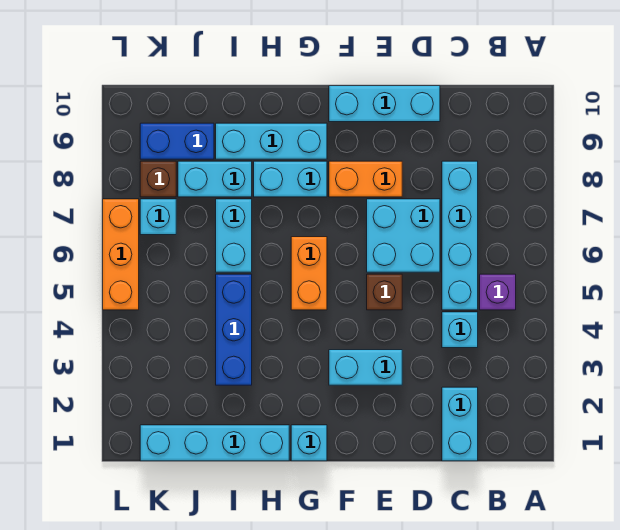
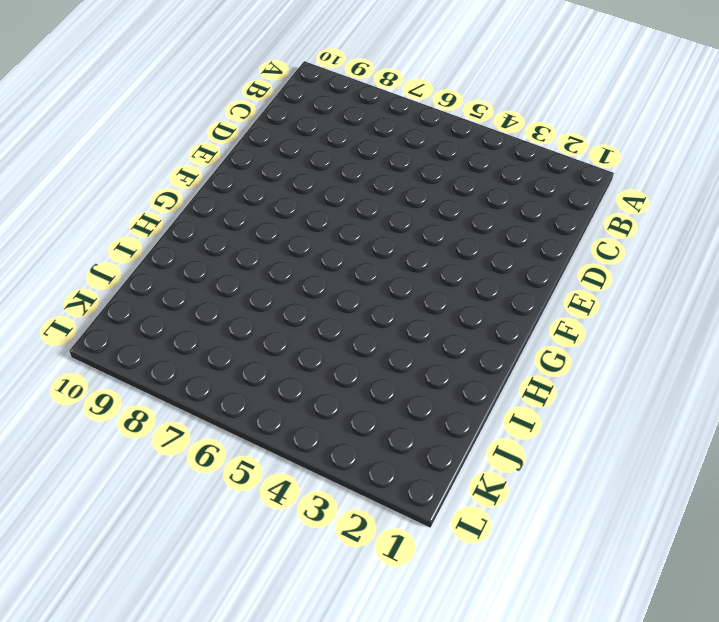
none -> purple brick B5 level 1
none -> cyan brick C1:C2 level 1
none -> cyan brick C4 level 1

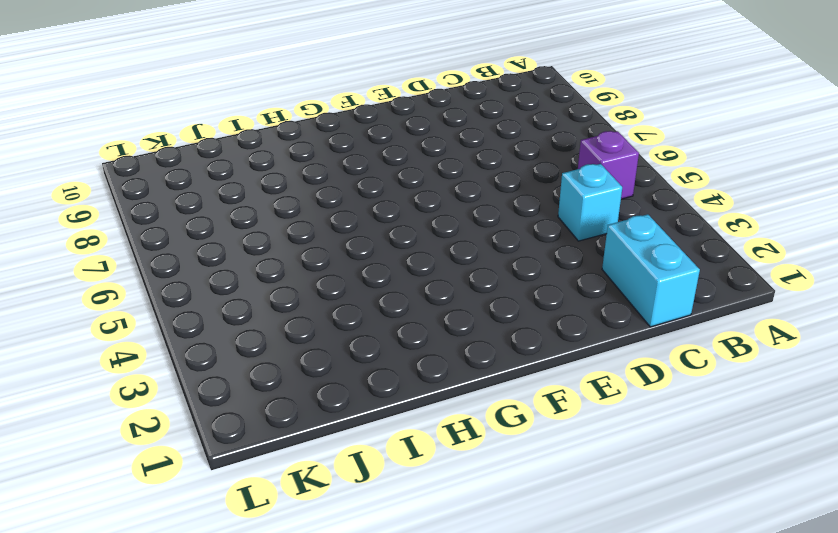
none -> cyan brick C5:C8 level 1
none -> cyan brick D6:E7 level 1
none -> cyan brick D10:F10 level 1

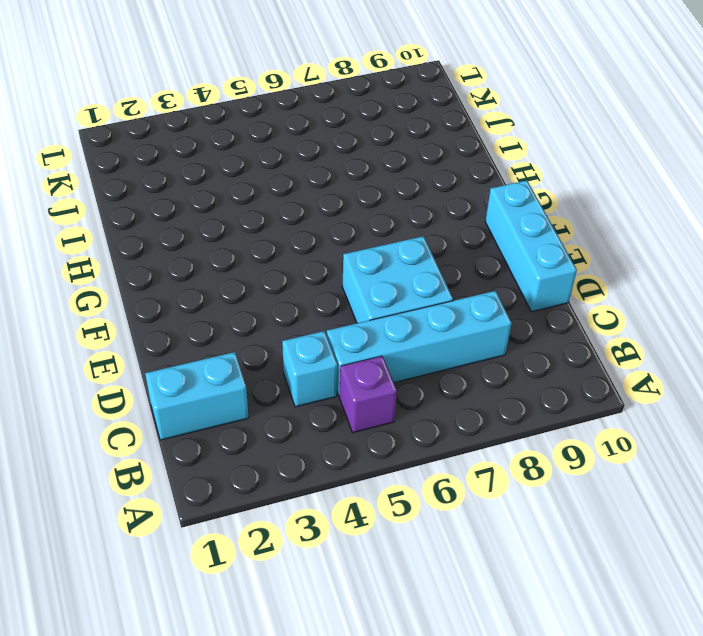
none -> cyan brick E3:F3 level 1
none -> brown brick E5 level 1
none -> orange brick E8:F8 level 1

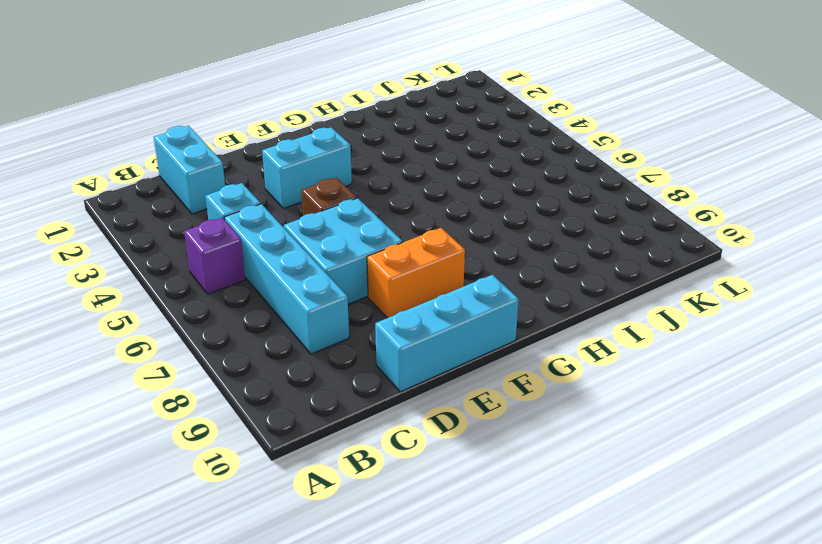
none -> cyan brick G1 level 1
none -> orange brick G5:G6 level 1
none -> cyan brick G8:H8 level 1

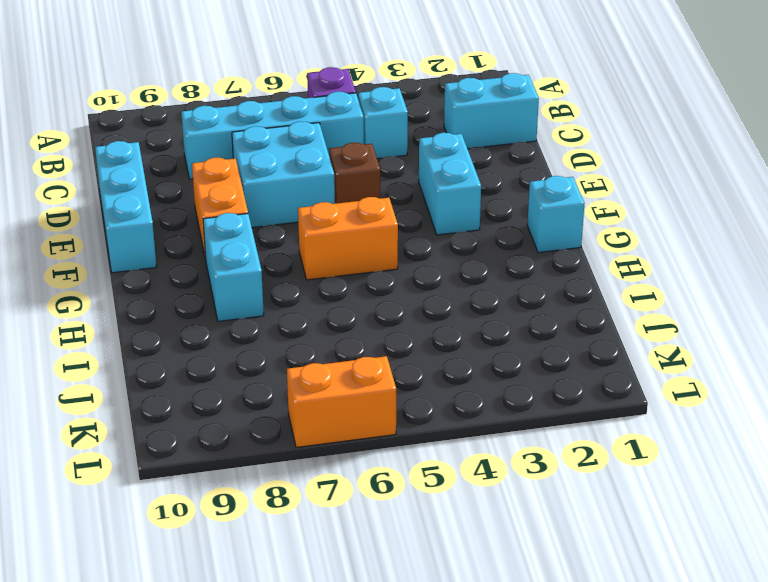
orange brick L6:L7 level 1 -> orange brick L5:L7 level 1
none -> cyan brick G9:I9 level 1
none -> cyan brick H1:K1 level 1
none -> blue brick I3:I5 level 1

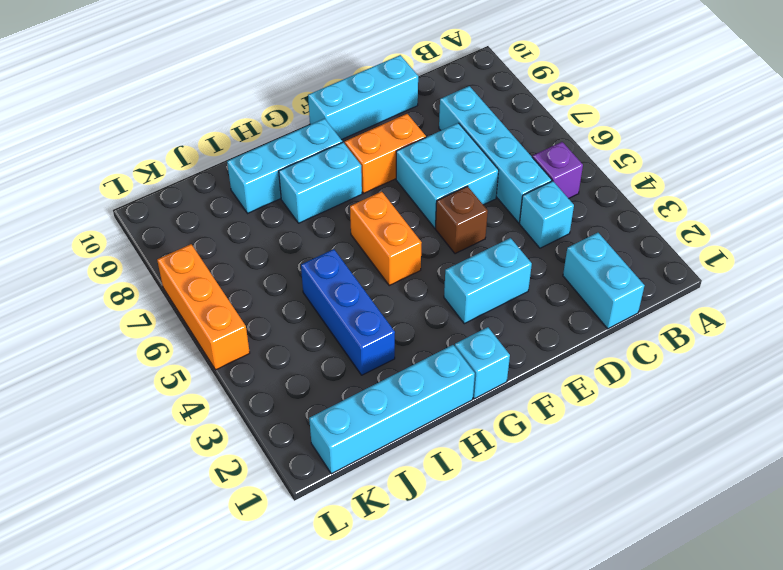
none -> cyan brick I6:I7 level 1
none -> cyan brick I8:J8 level 1
none -> blue brick J9:K9 level 1

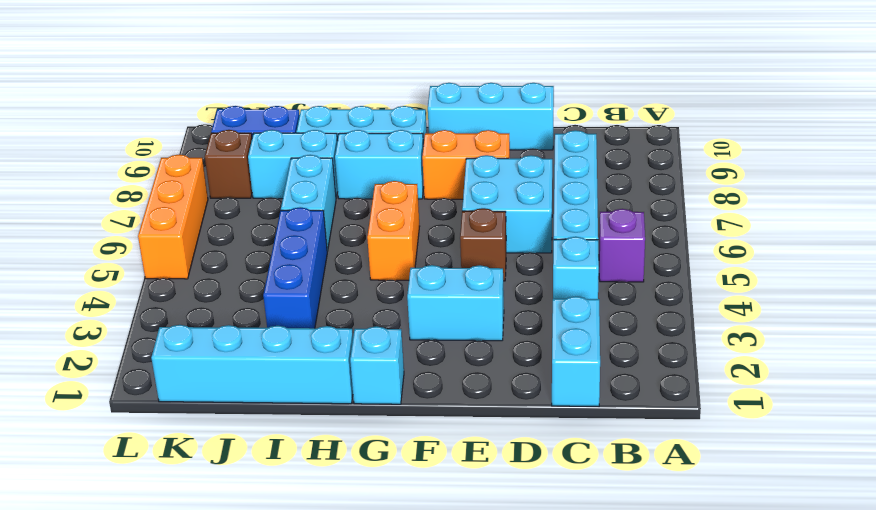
none -> cyan brick K7 level 1

